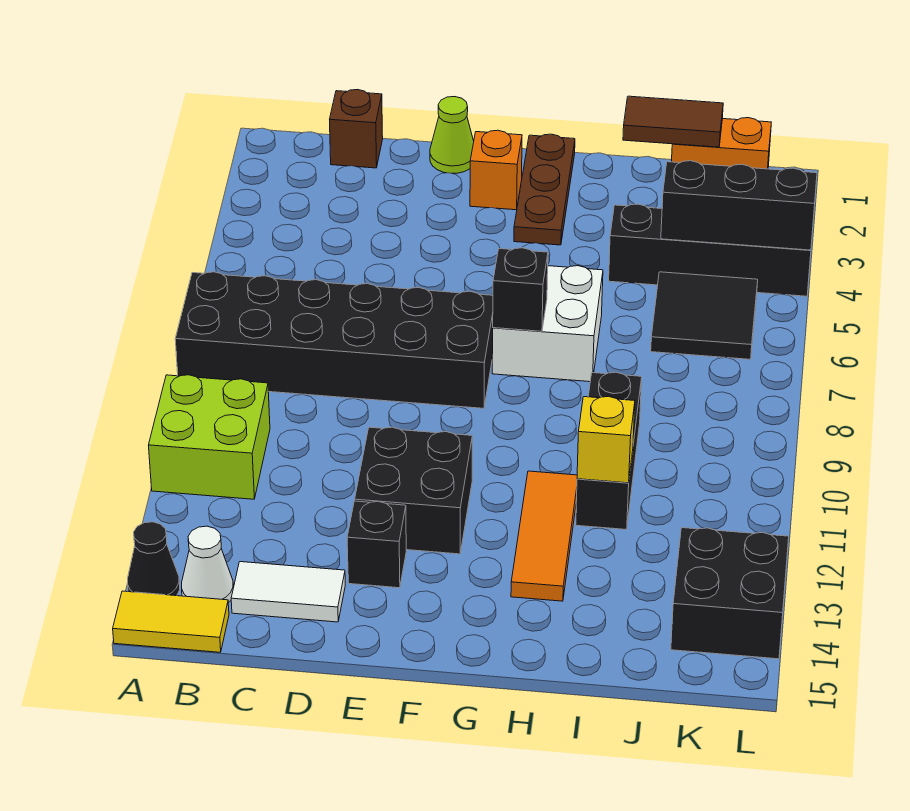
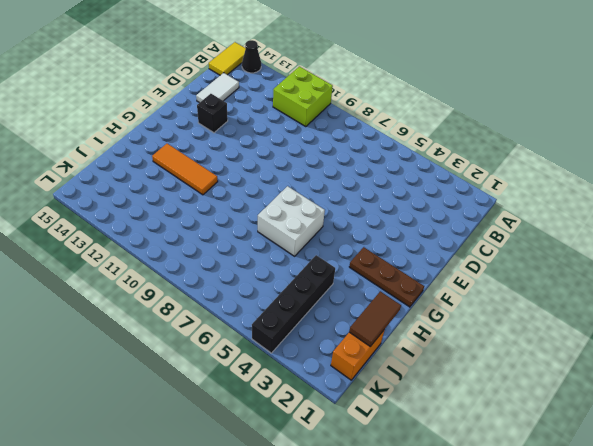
none -> black brick A7:F8 level 1
none -> white cone B14 level 1
none -> brown brick C1 level 1

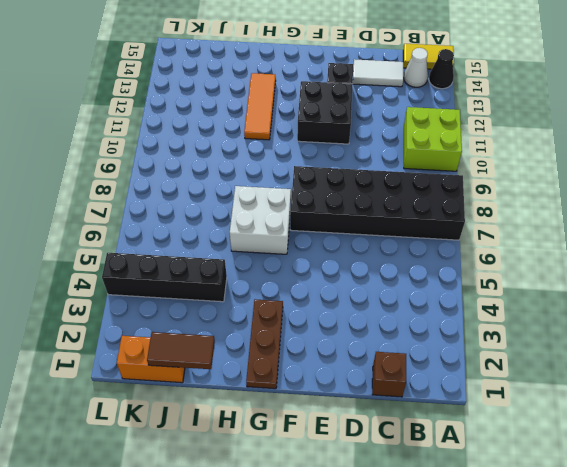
none -> lime cone E1 level 1
none -> orange brick F2 level 1
none -> black brick I9:I11 level 1

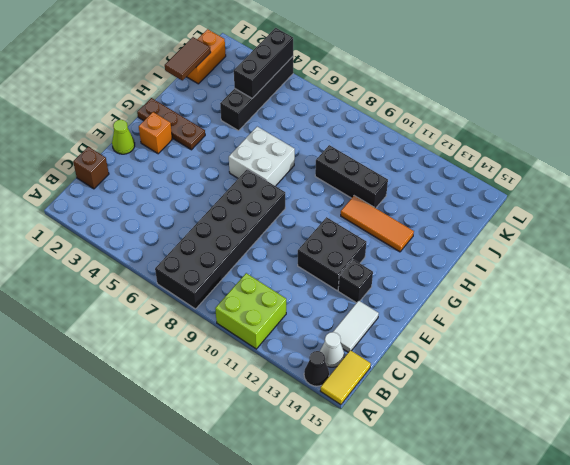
none -> black tile J5:K6 level 1
none -> black brick K13:L14 level 1
none -> black brick G7 level 2

